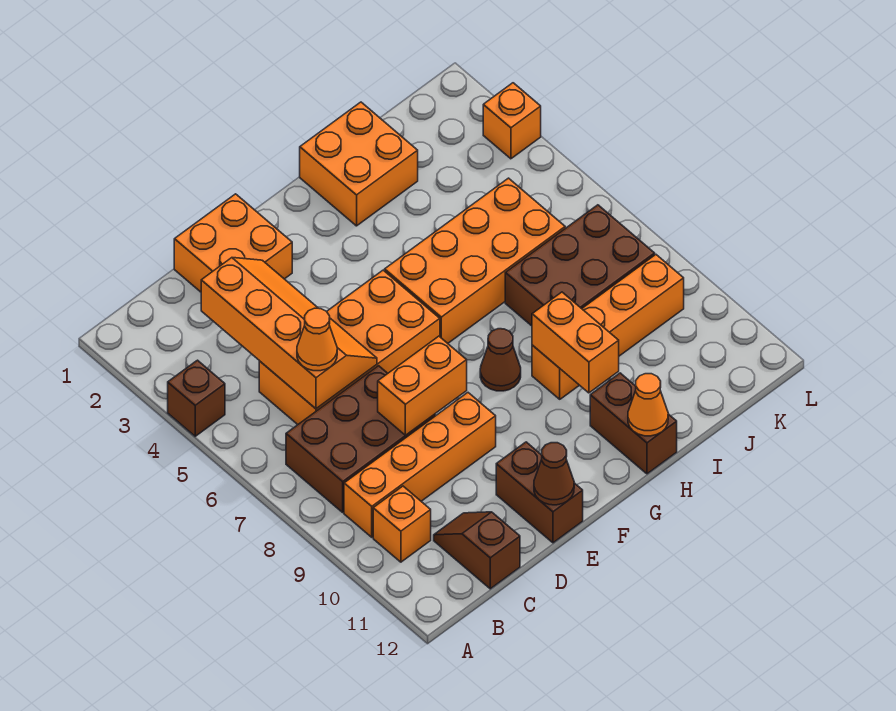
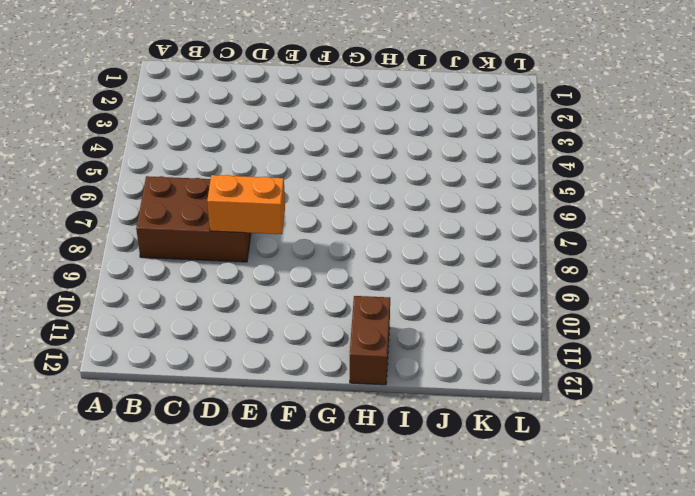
none -> brown brick A4 level 1
none -> orange brick B9:E9 level 1
none -> orange brick B10 level 1

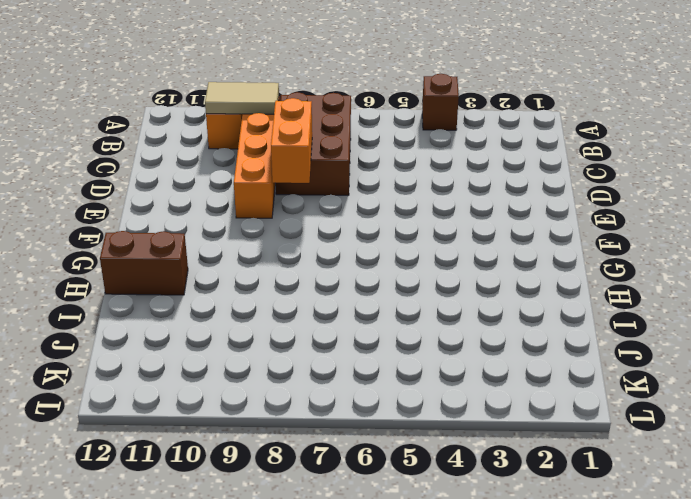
tan tile B9:B10 level 2 -> none
none -> orange brick C5:F6 level 1
none -> brown slope C11:C12 level 1 top 12
none -> orange brick D1:E2 level 1

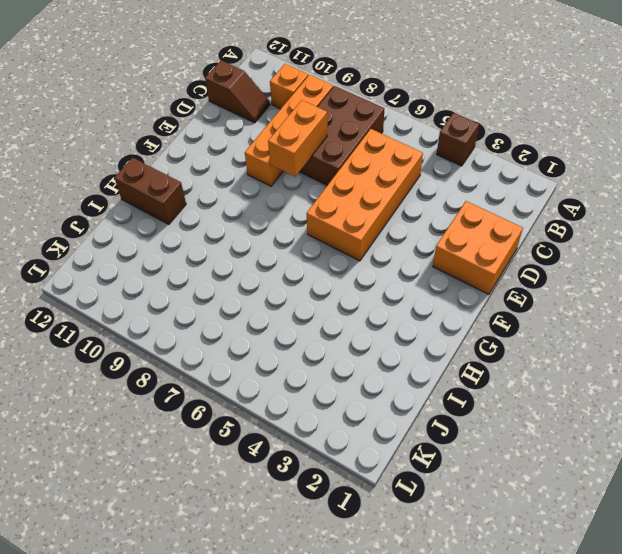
none -> brown brick E11:E12 level 1
none -> orange brick G5:J6 level 1
none -> brown cone G8 level 1

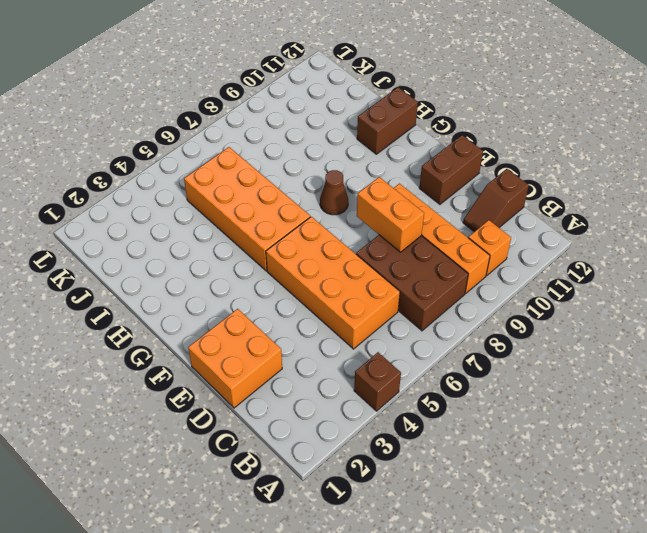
none -> orange brick H1:I2 level 1
none -> orange brick H9:K9 level 1
none -> brown brick I7:K8 level 1

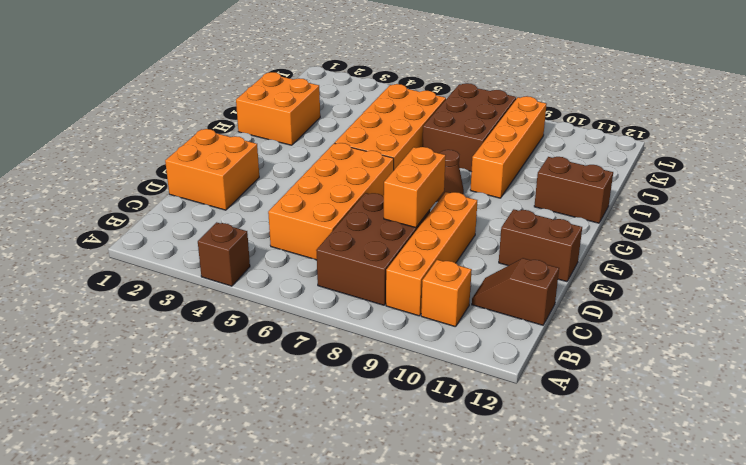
none -> orange brick L3 level 1
none -> orange slope C3:D6 level 2 top C
none -> brown cone E12 level 2

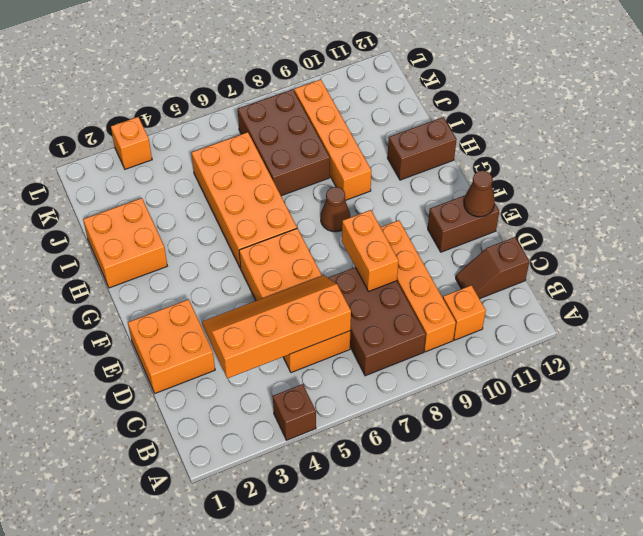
none -> orange brick H9:H10 level 2
none -> orange cone H12 level 2
none -> orange cone C6 level 3

